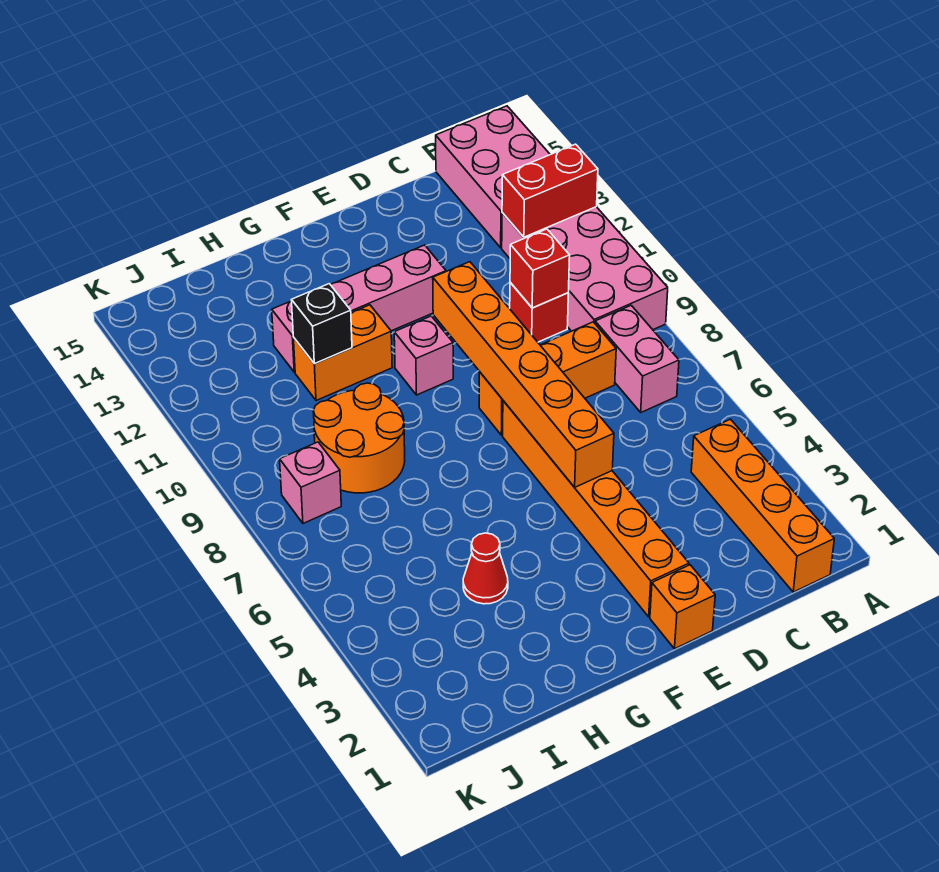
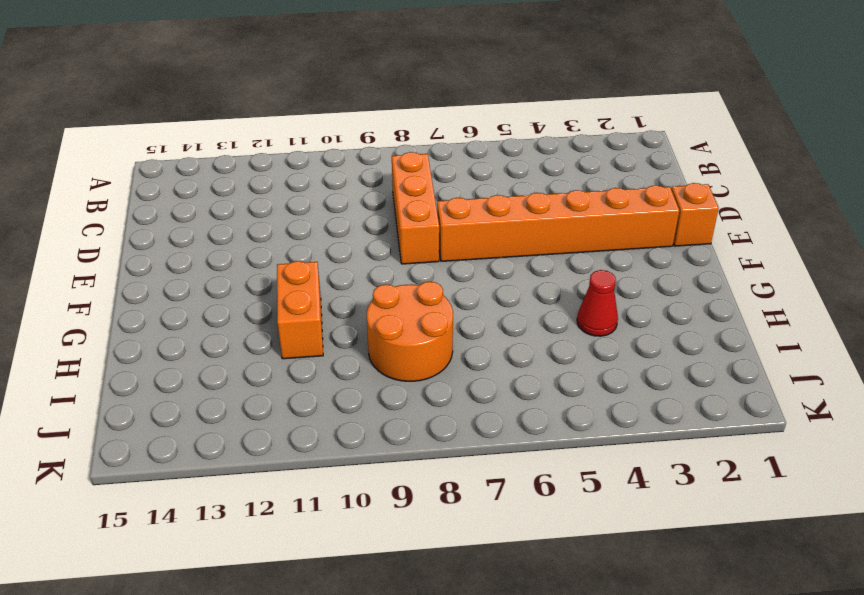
none -> pink brick A9:B12 level 1
none -> pink brick A13:B15 level 1
none -> orange brick B1:B4 level 1

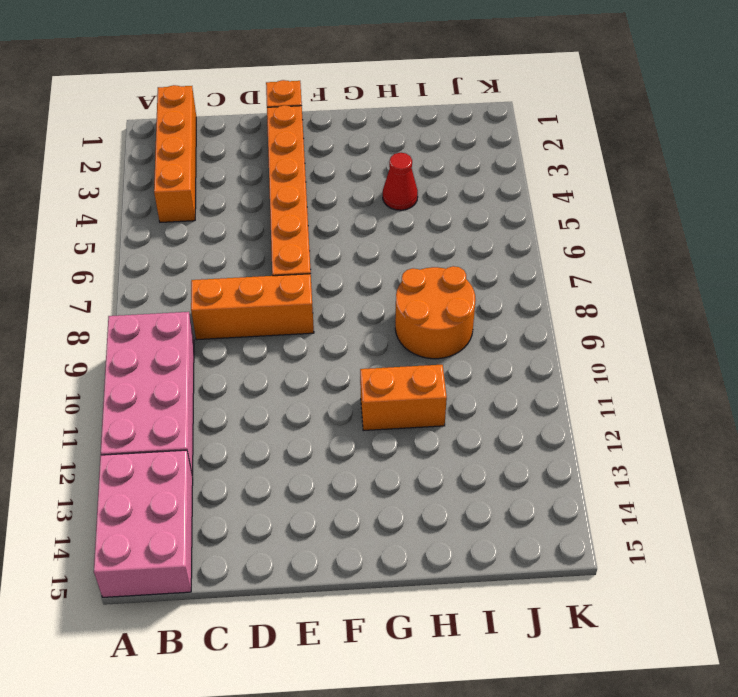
none -> pink brick B7:B8 level 1
none -> red brick C10 level 1
none -> pink brick E12:H12 level 1

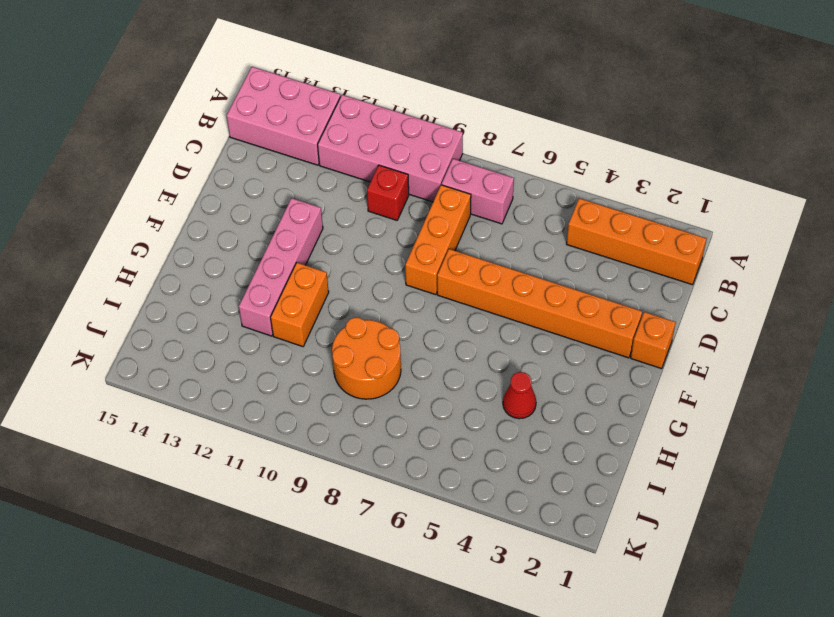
none -> pink brick F10 level 1
none -> pink brick J8 level 1
none -> red brick A12:B12 level 2

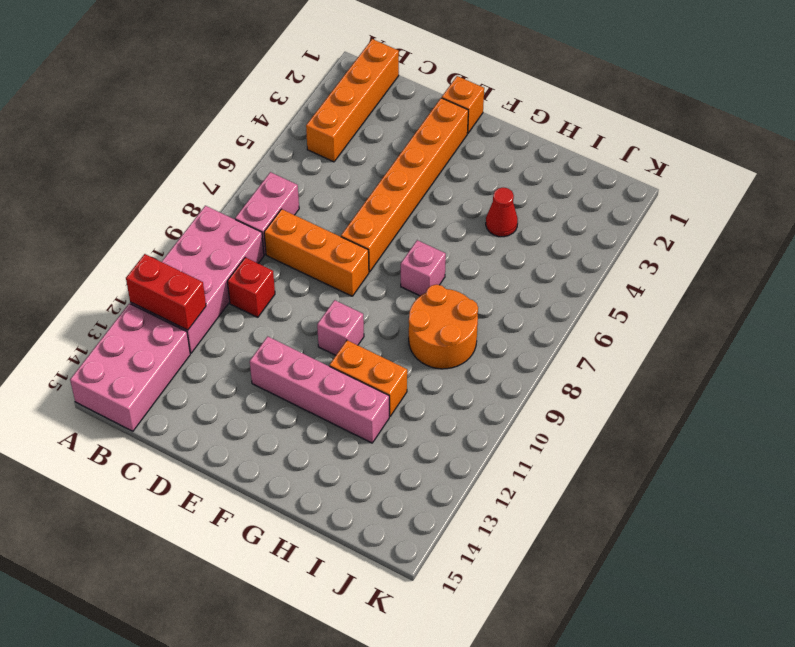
pink brick G7 level 1 -> pink brick J8 level 1
none -> red brick C10 level 2
none -> orange brick E5:E10 level 2
none -> black brick H11 level 2

